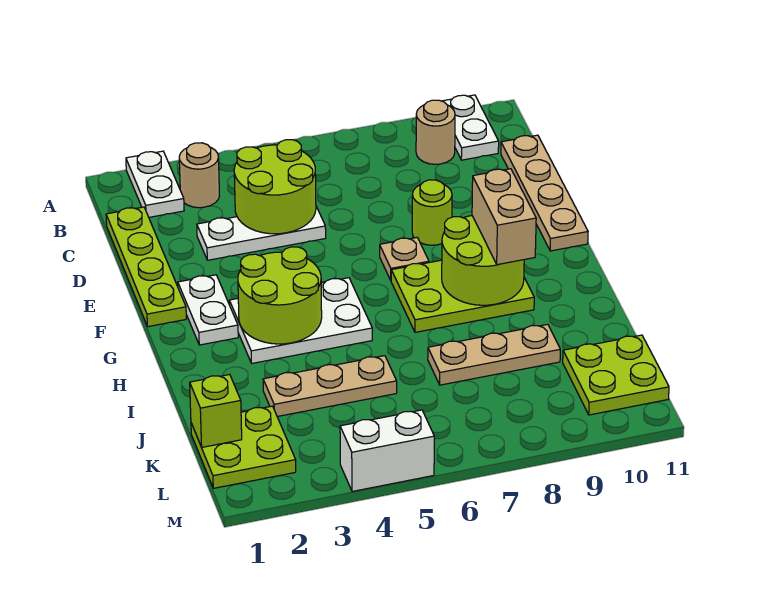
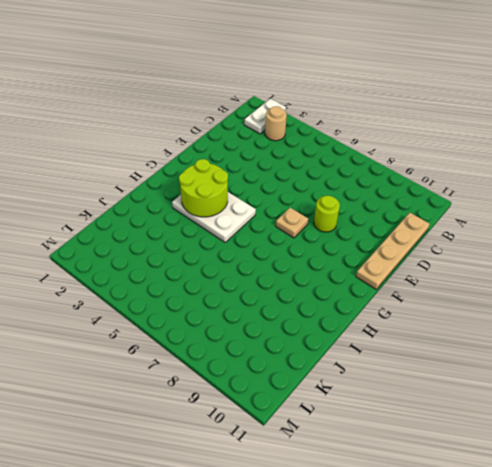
none -> white plate A10:B10 level 1
none -> tan round brick B9 level 1
none -> lime plate C1:F1 level 1

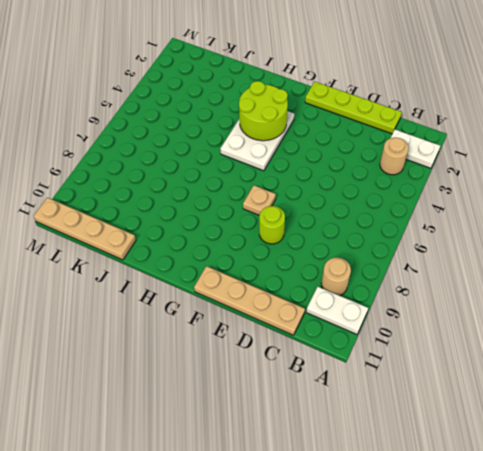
tan plate J11:M11 level 1 -> lime plate K10:L11 level 1
none -> white plate D3:D5 level 1
none -> white plate F2:G2 level 1
none -> lime plate G7:H9 level 1

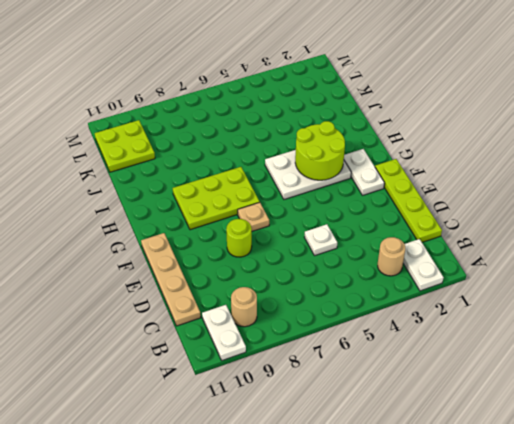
white plate D5 level 1 -> white plate D3:D5 level 1
none -> tan plate J3:J5 level 1
none -> tan plate J7:J9 level 1
none -> lime plate K1:L2 level 1

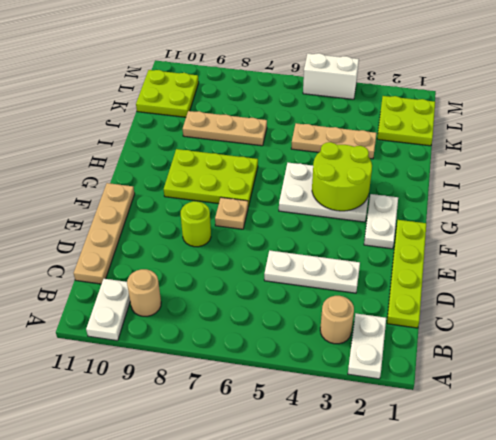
none -> lime round brick C4:D5 level 2
none -> lime round brick G8:H9 level 2
none -> lime brick K1 level 2

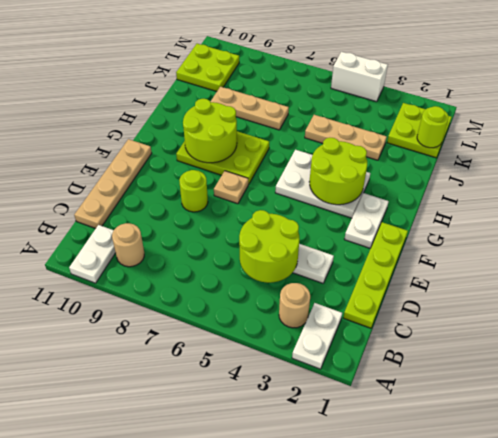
lime round brick K1 level 2 -> lime brick K1 level 2
none -> tan brick G9:H9 level 3

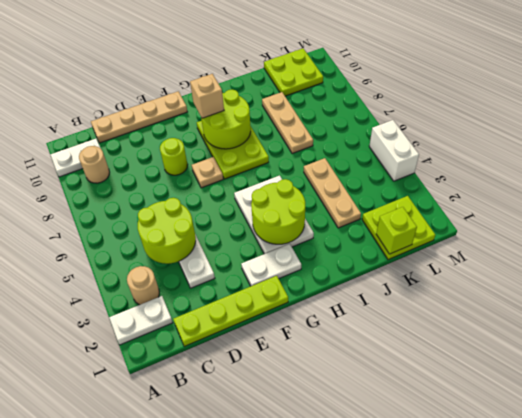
tan brick G9 level 3 -> tan brick G9:H9 level 3

